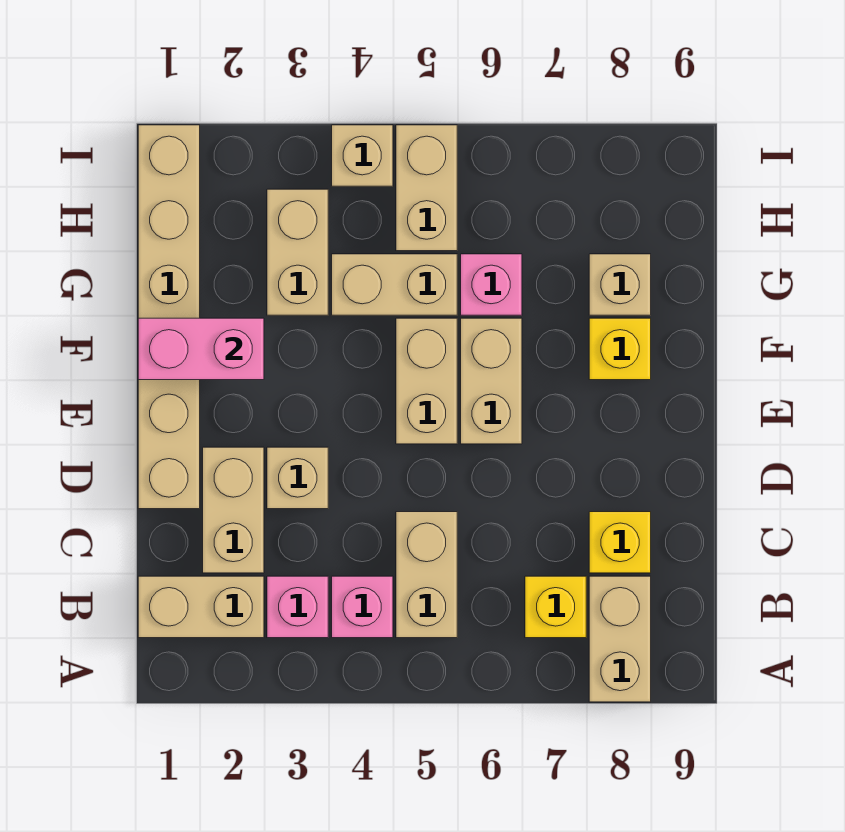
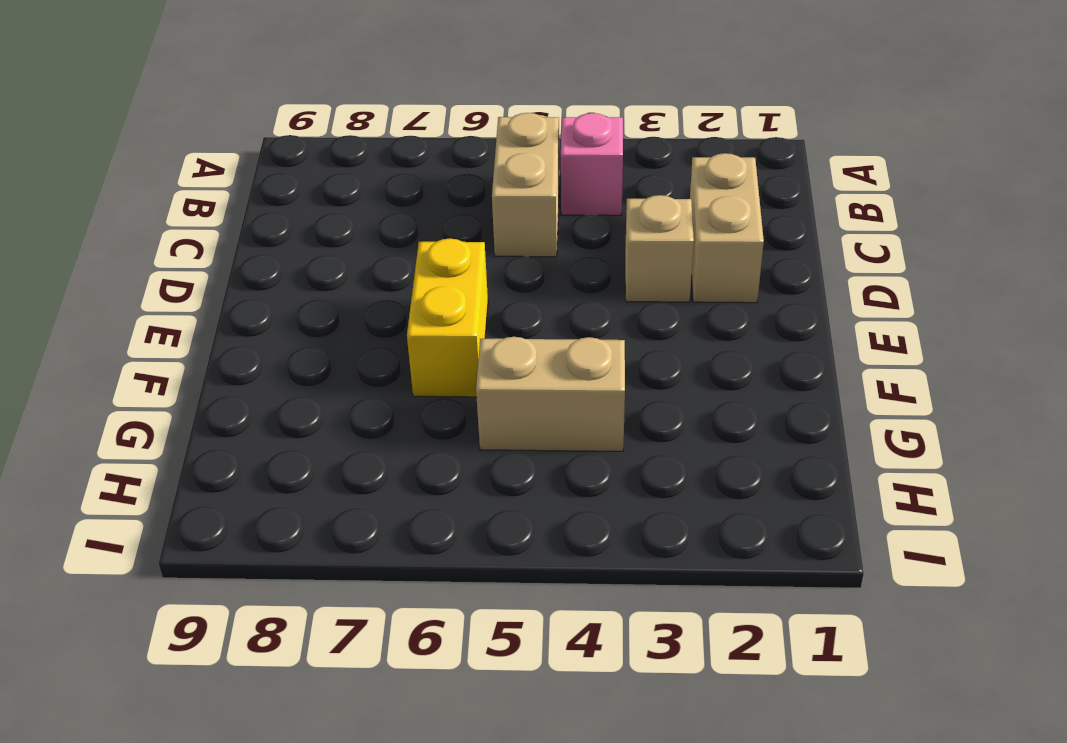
yellow brick E6:F6 level 1 -> tan brick E6:F6 level 1
none -> tan brick A8:B8 level 1
none -> tan brick B1:B2 level 1
none -> pink brick B3 level 1

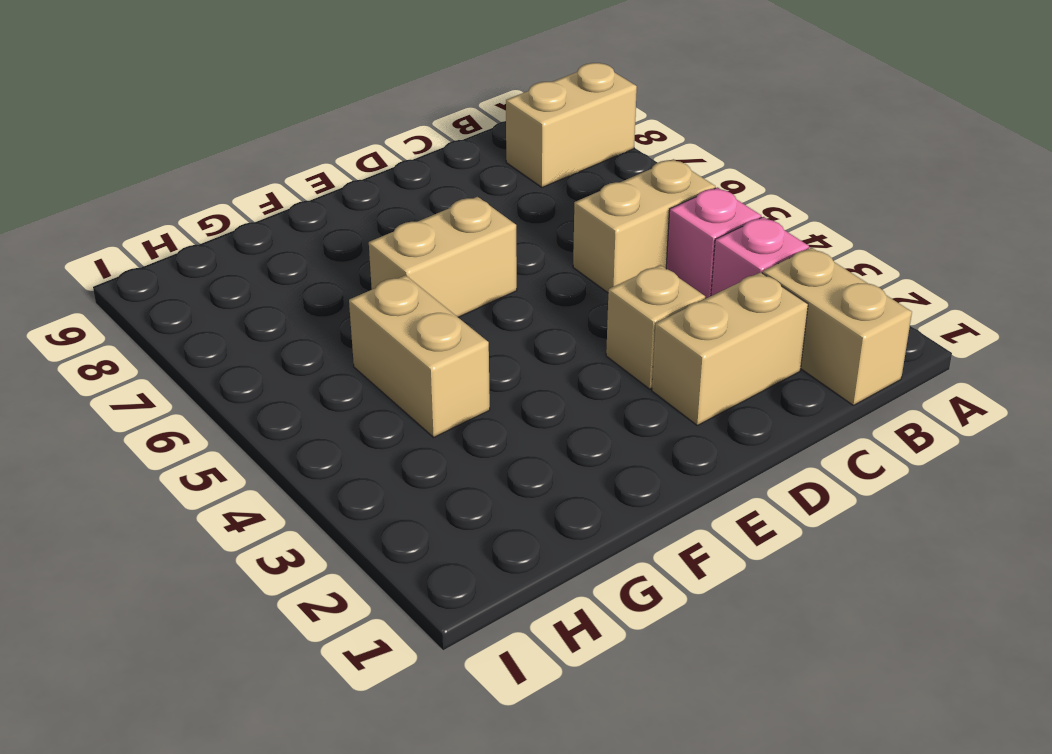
none -> yellow brick B7 level 1
none -> yellow brick C8 level 1
none -> tan brick D1:I1 level 1

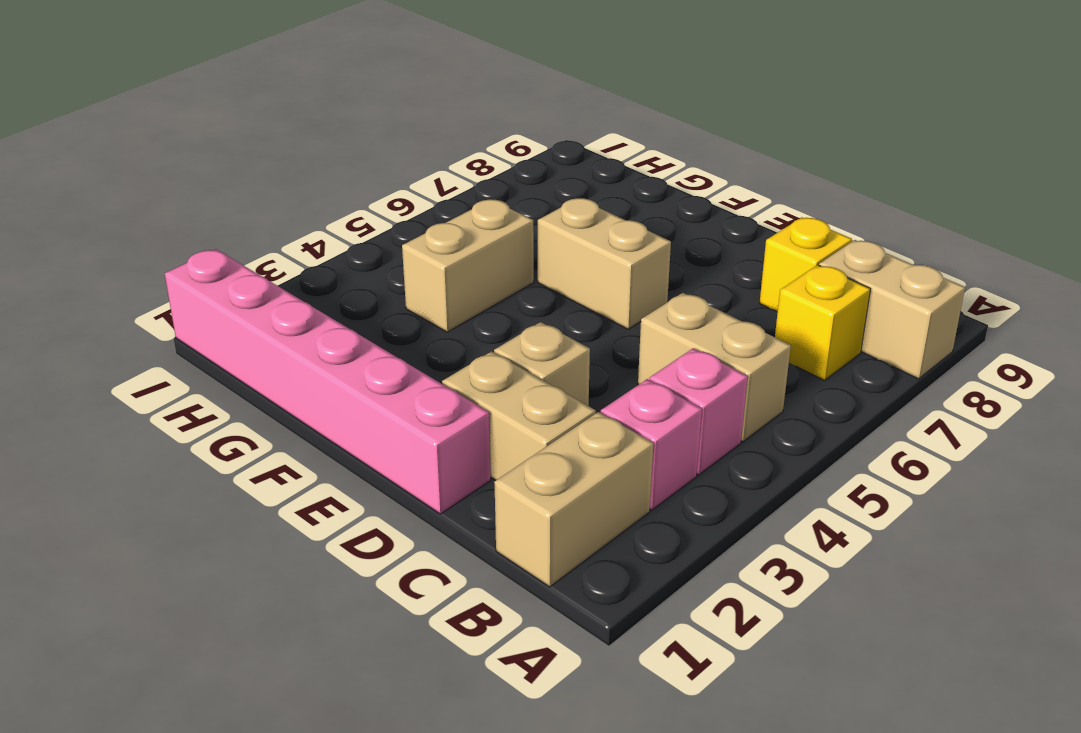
pink brick D1:I1 level 1 -> tan brick D1:I1 level 1
none -> tan brick E5:F5 level 1
none -> yellow brick F8 level 1
none -> tan brick G3:H3 level 1

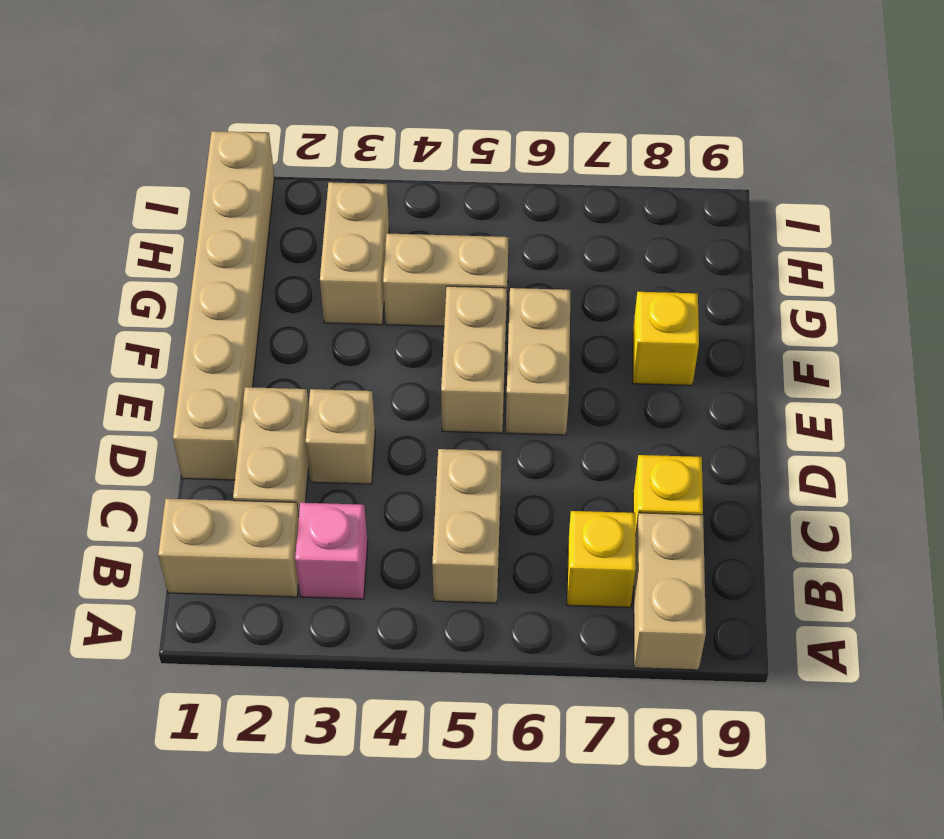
none -> pink brick B4 level 1
none -> pink brick G6 level 1
none -> tan brick G8 level 1

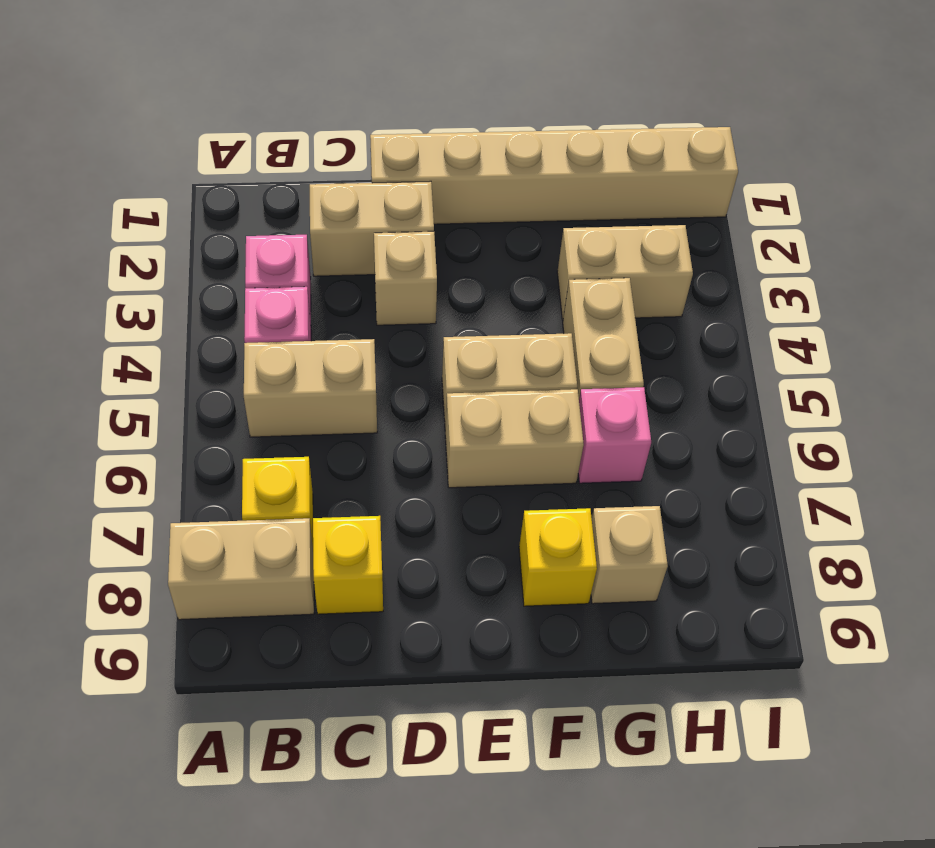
none -> tan brick B1:B2 level 1
none -> tan brick H5:I5 level 1
none -> tan brick I4 level 1

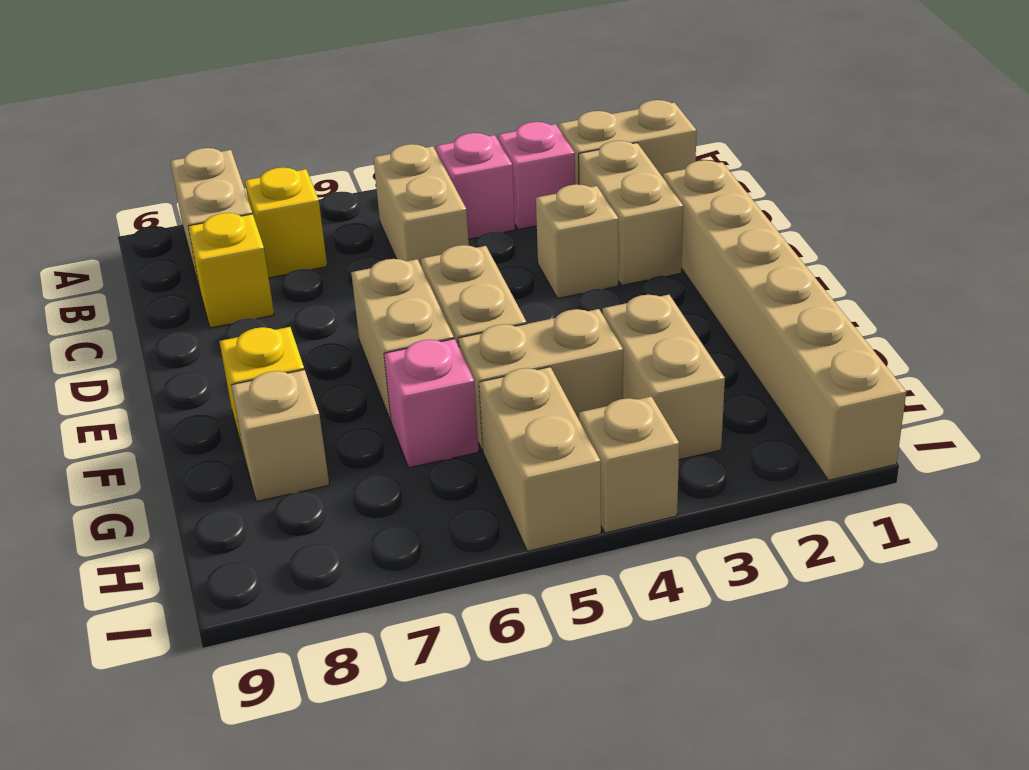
none -> pink brick F1:F2 level 2

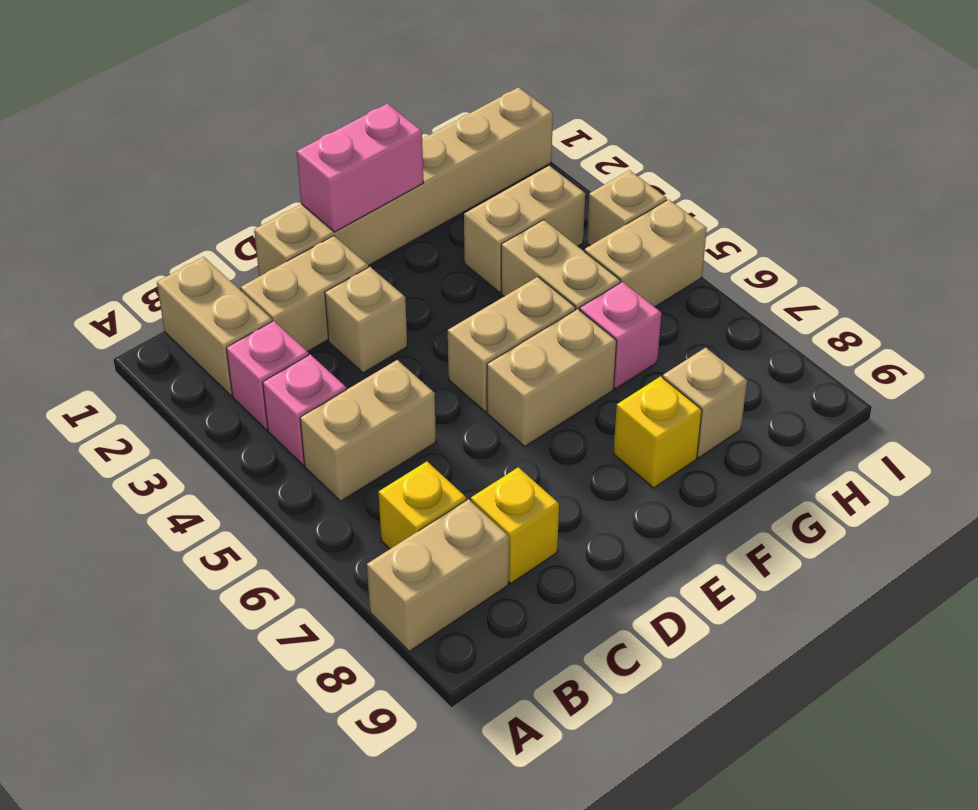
pink brick E1:F1 level 2 -> pink brick F1:F2 level 2

